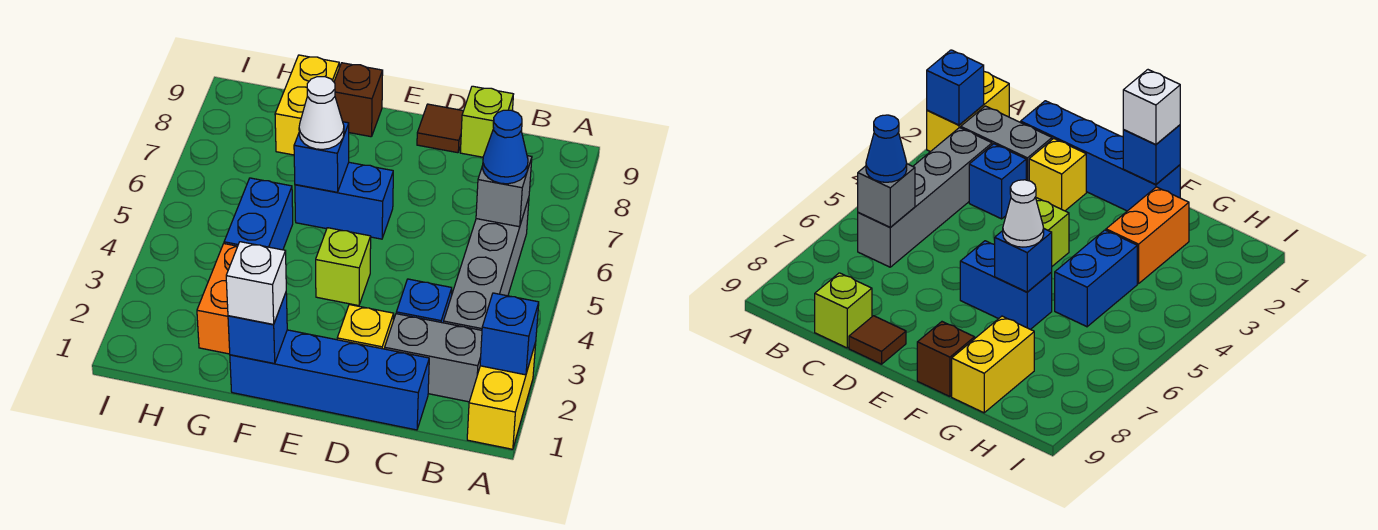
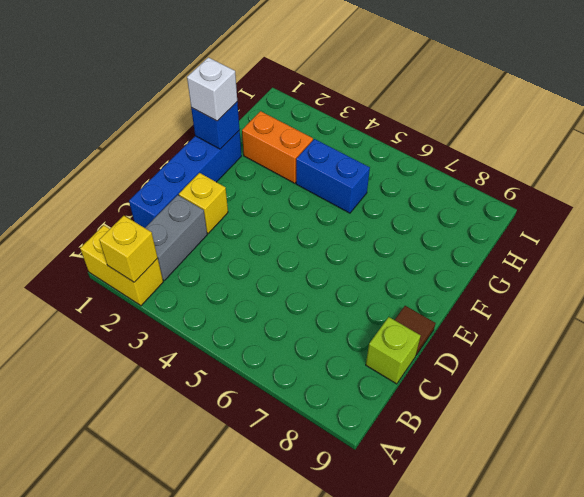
yellow brick A2 level 2 -> blue brick A2 level 2
none -> grey brick B3:B6 level 1
none -> blue brick C3 level 1
none -> lime brick E4 level 1

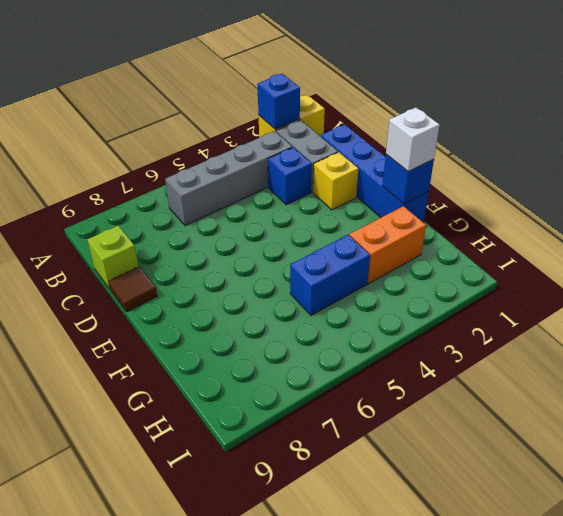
none -> lime brick E4 level 1
none -> blue brick E6:F6 level 1
none -> brown brick F9 level 1

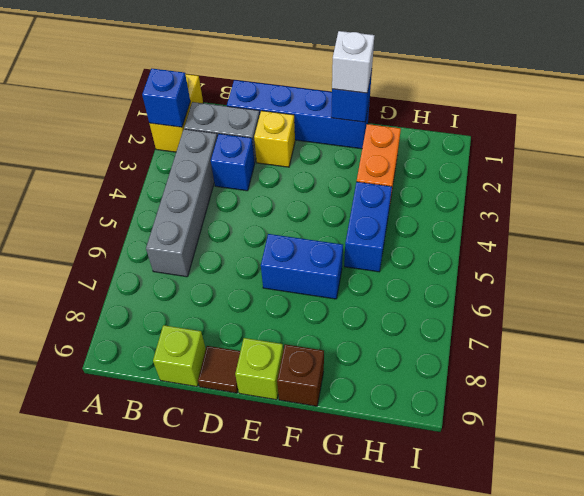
lime brick E9 level 1 -> lime brick E4 level 1
none -> yellow brick G8:G9 level 1
none -> grey brick B6 level 2
none -> blue brick F6 level 2

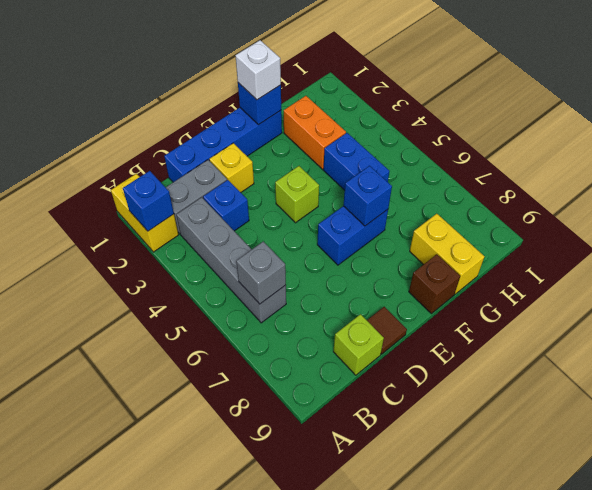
none -> blue cone B6 level 3
none -> white cone F6 level 3

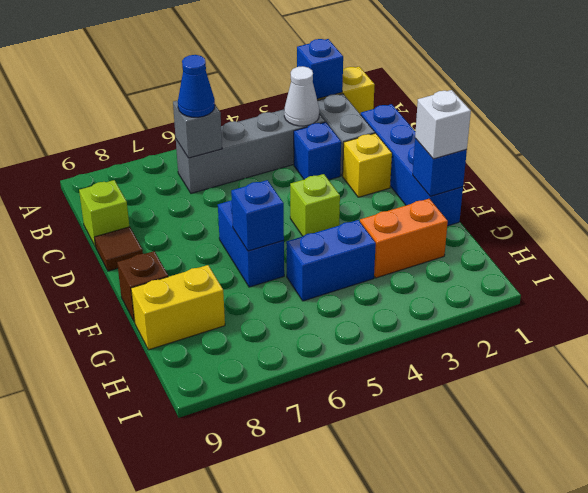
white cone B3 level 2 -> white cone F6 level 3

